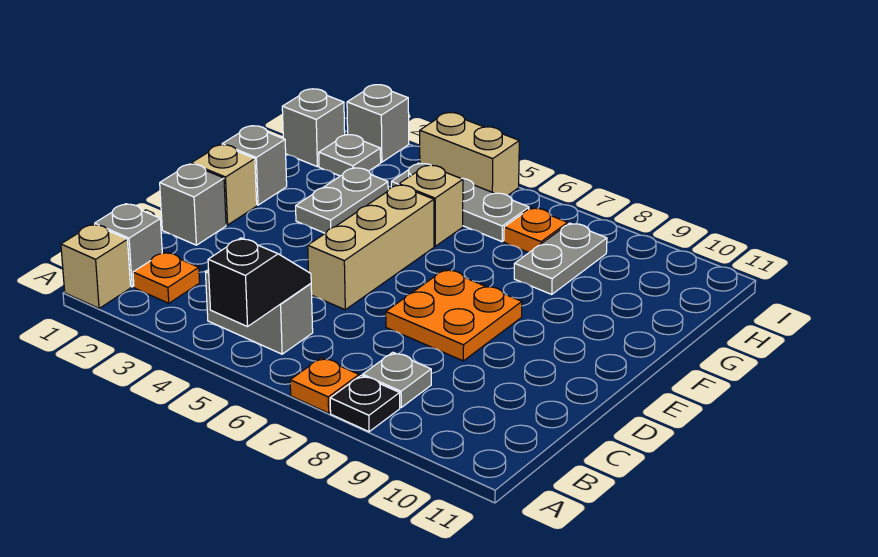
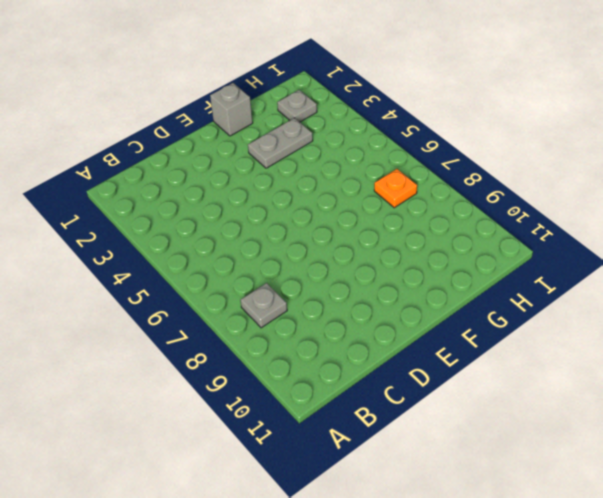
none -> tan brick A1 level 1
none -> orange plate A7 level 1
none -> black plate A8 level 1

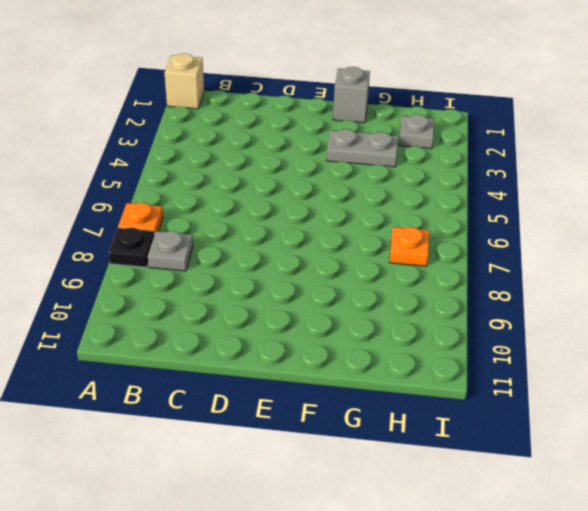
none -> grey brick B1 level 1
none -> orange plate B2 level 1
none -> grey brick B4:B5 level 1

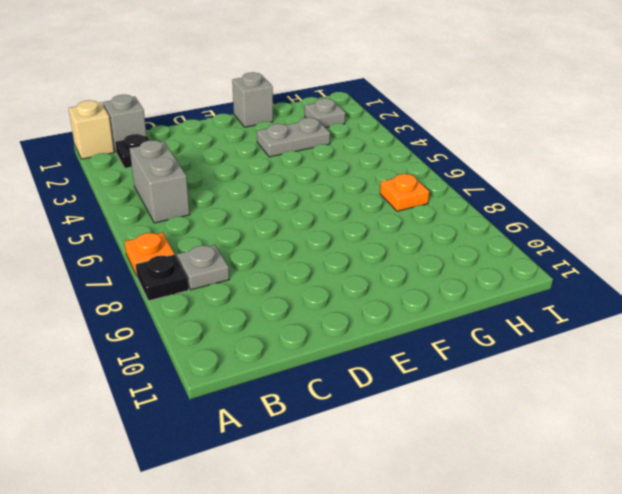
black plate B2 level 1 -> orange plate B2 level 1
none -> grey brick D1 level 1
none -> tan brick D5:F5 level 1
none -> orange plate D7:E8 level 1

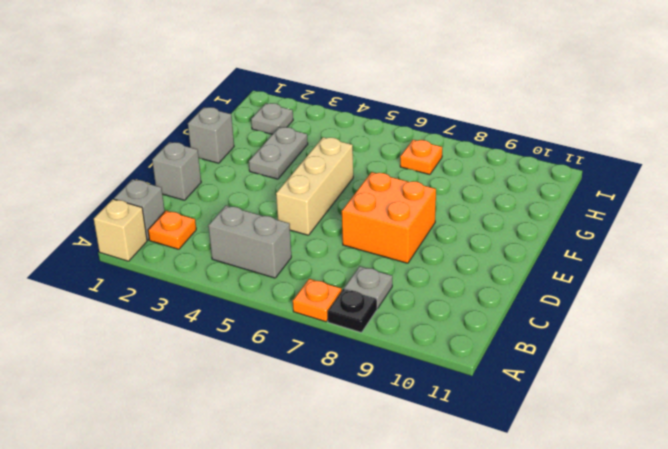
orange brick D7:E8 level 1 -> orange plate D7:E8 level 1
none -> tan brick E1 level 1
none -> tan brick G5 level 1
none -> grey plate G8:H8 level 1

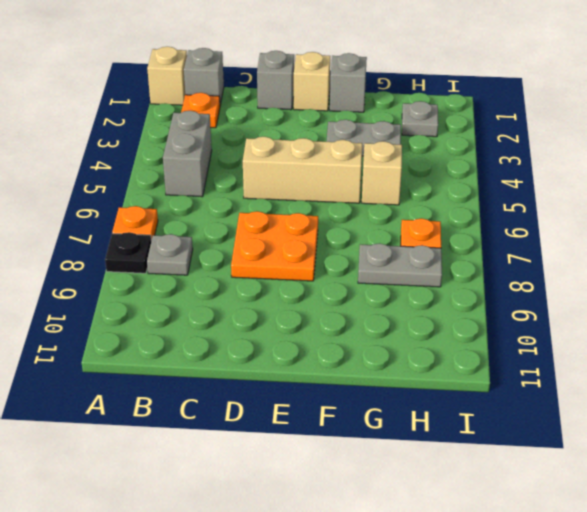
none -> grey brick H1 level 1
none -> grey plate H4:H6 level 1
none -> grey brick I2 level 1

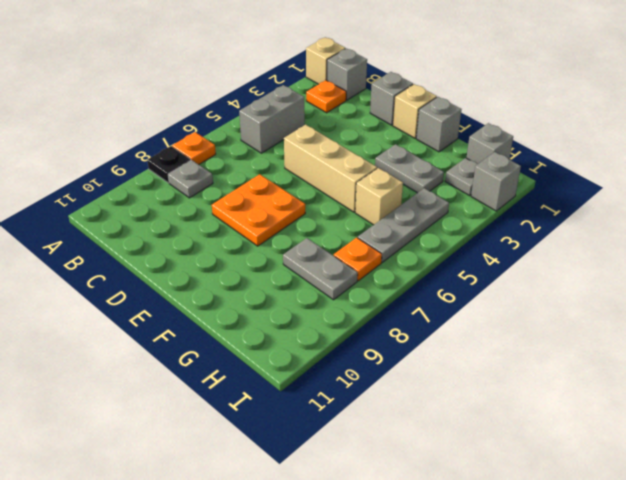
none -> tan brick I4:I5 level 1
none -> black slope A5:B5 level 2 top A

